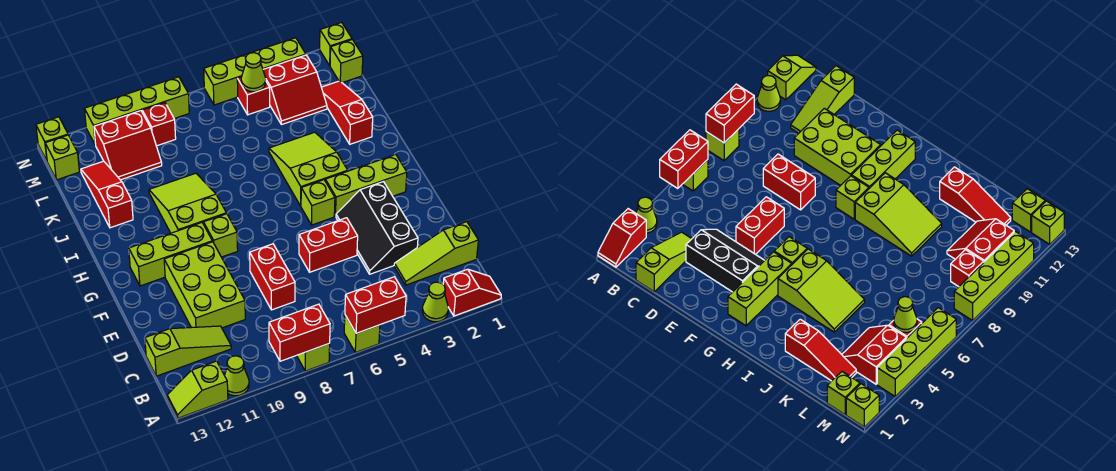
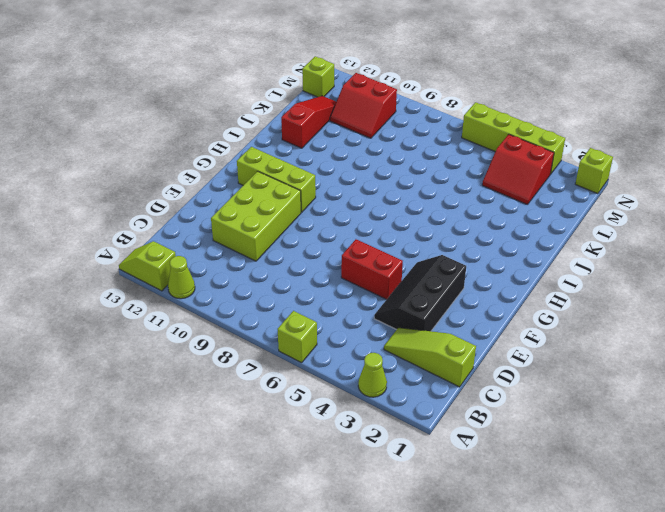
none -> red slope A1:A2 level 1 top 2
none -> lime brick A8 level 1
none -> lime slope C11:C13 level 1 top 13
none -> red brick D8:E8 level 1

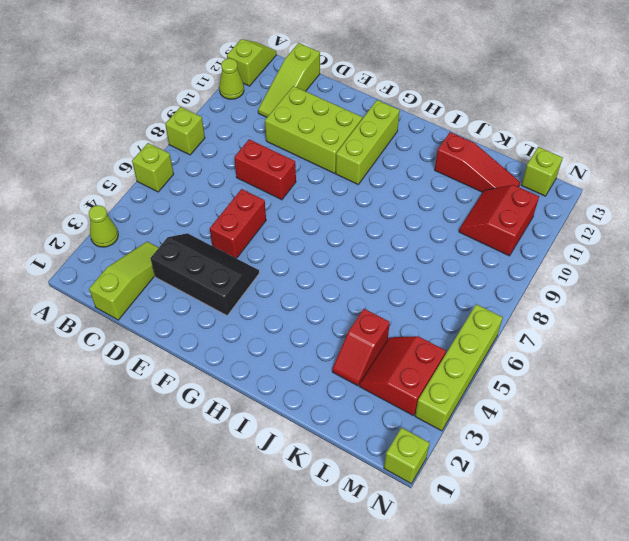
red slope K3:K4 level 1 top 4 -> red slope A1:A2 level 1 top 2
none -> lime brick G2:G4 level 1
none -> lime brick G5 level 1
none -> lime brick G9 level 1
none -> lime slope H4:J5 level 1 top H

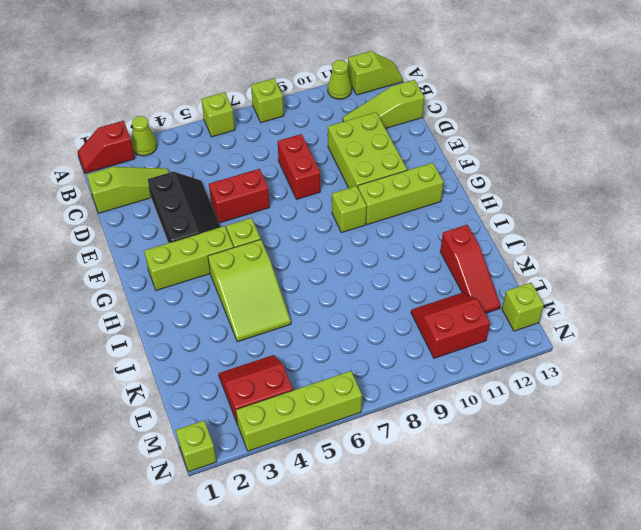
none -> lime slope H9:J10 level 1 top H
none -> red slope J2:L2 level 1 top J
none -> lime brick M1 level 1
none -> red brick M5 level 1

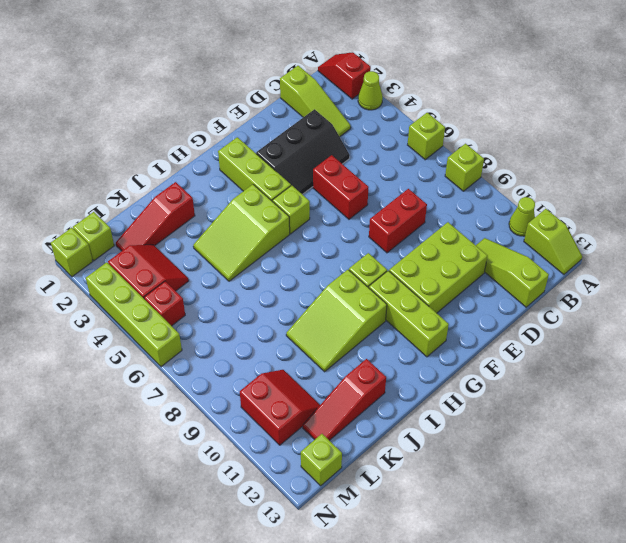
none -> red brick M9 level 1
none -> lime brick N8:N11 level 1
none -> lime brick N13 level 1
none -> red brick A5:A6 level 2

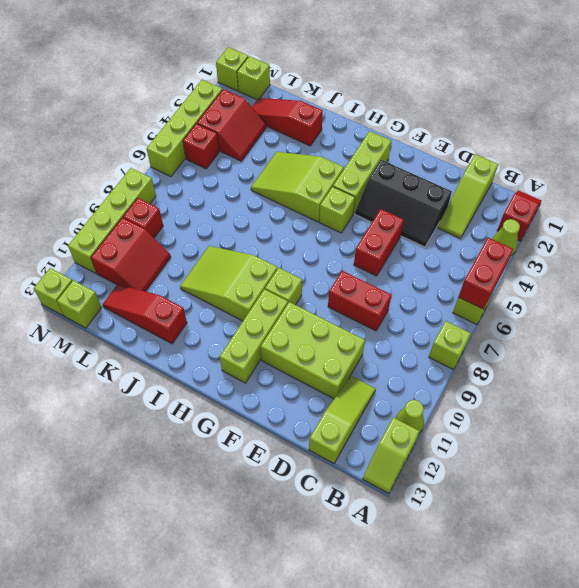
none -> red brick A8:A9 level 2
none -> lime cone M5 level 2

